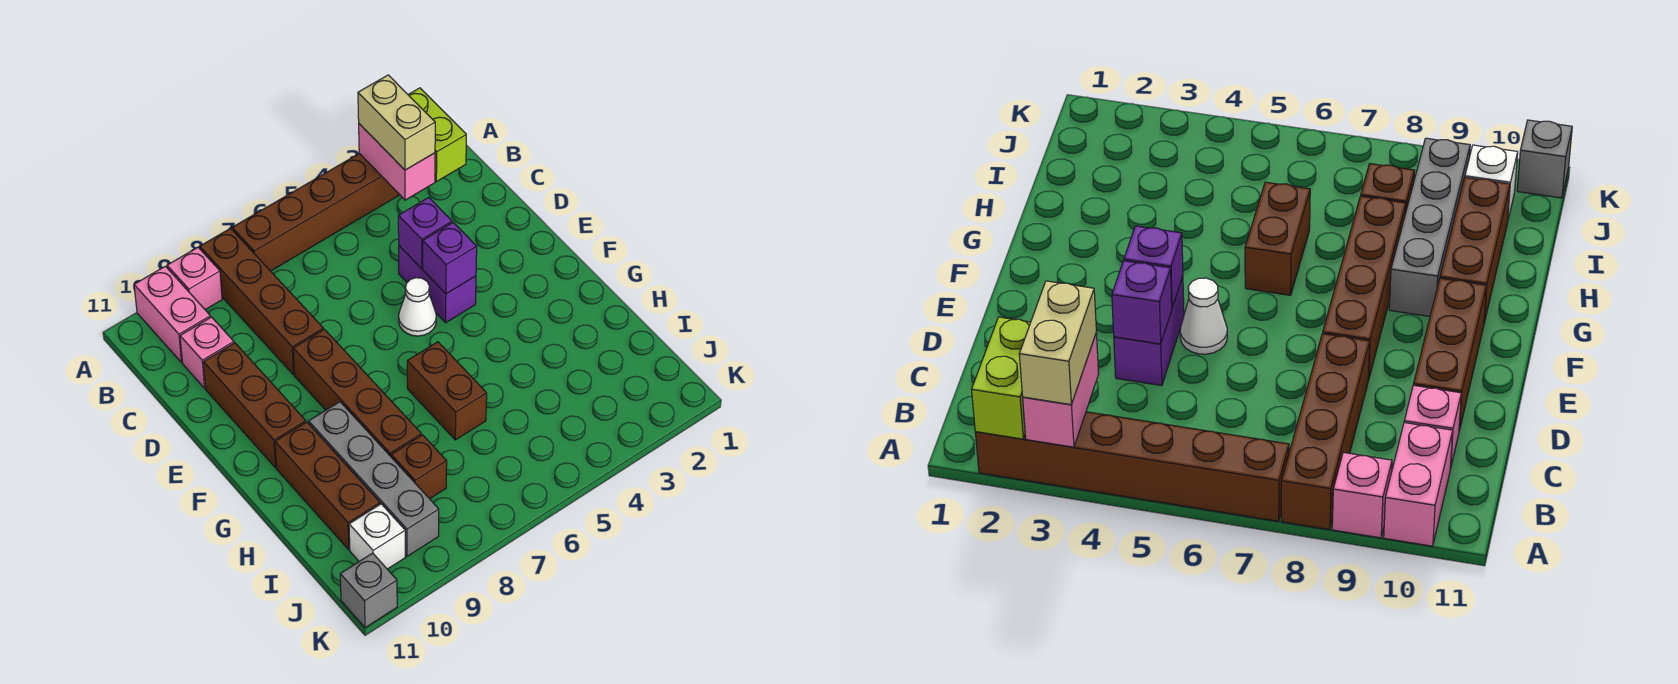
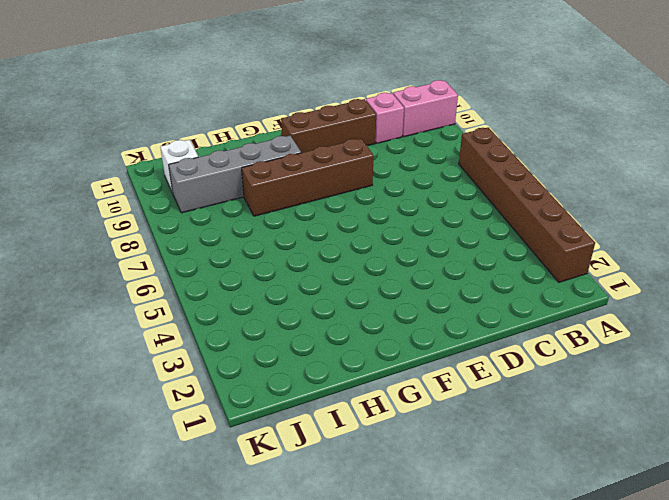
none -> brown brick A8:D8 level 1
none -> pink brick A9 level 1
none -> purple brick D4:E4 level 1

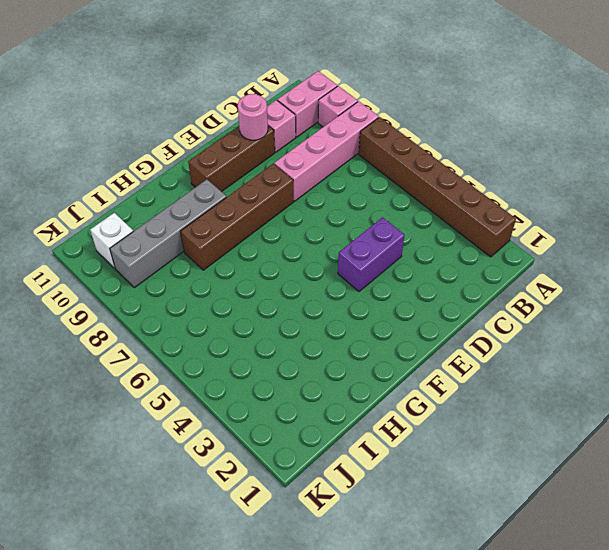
pink brick A8:D8 level 1 -> brown brick A8:D8 level 1
pink round brick D10 level 2 -> none
none -> white cone E5 level 1
none -> brown brick G6:H6 level 1
none -> brown brick G10:I10 level 1

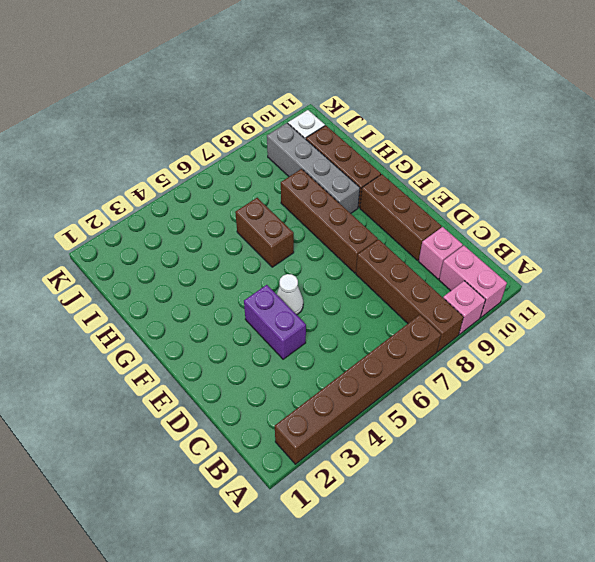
none -> brown brick I8 level 1
none -> grey brick K11 level 1
none -> lime brick A2:B2 level 2

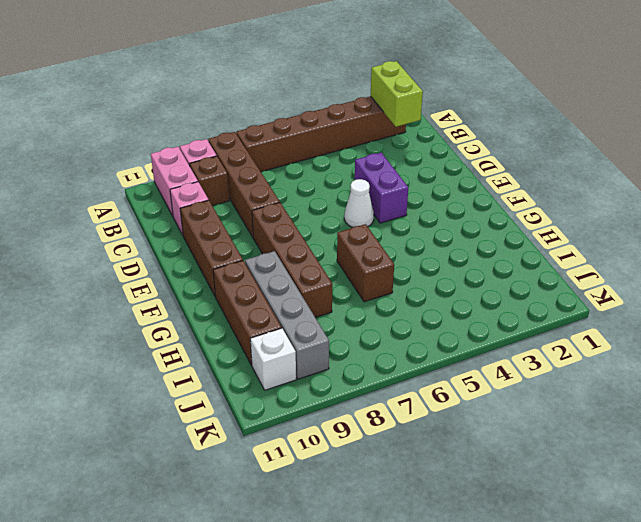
brown brick B9 level 1 -> brown brick I8 level 1
none -> grey brick K11 level 1
none -> pink brick A3:B3 level 2
none -> purple brick D4 level 2

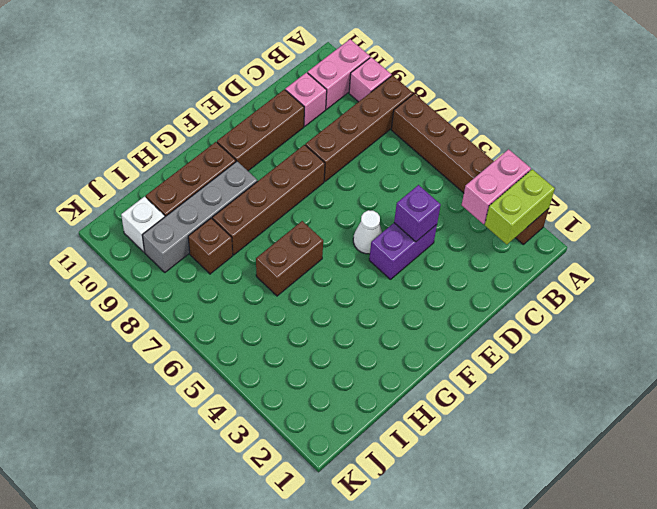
none -> grey brick K11 level 1
none -> purple brick E4 level 2
none -> tan brick A3:B3 level 3

